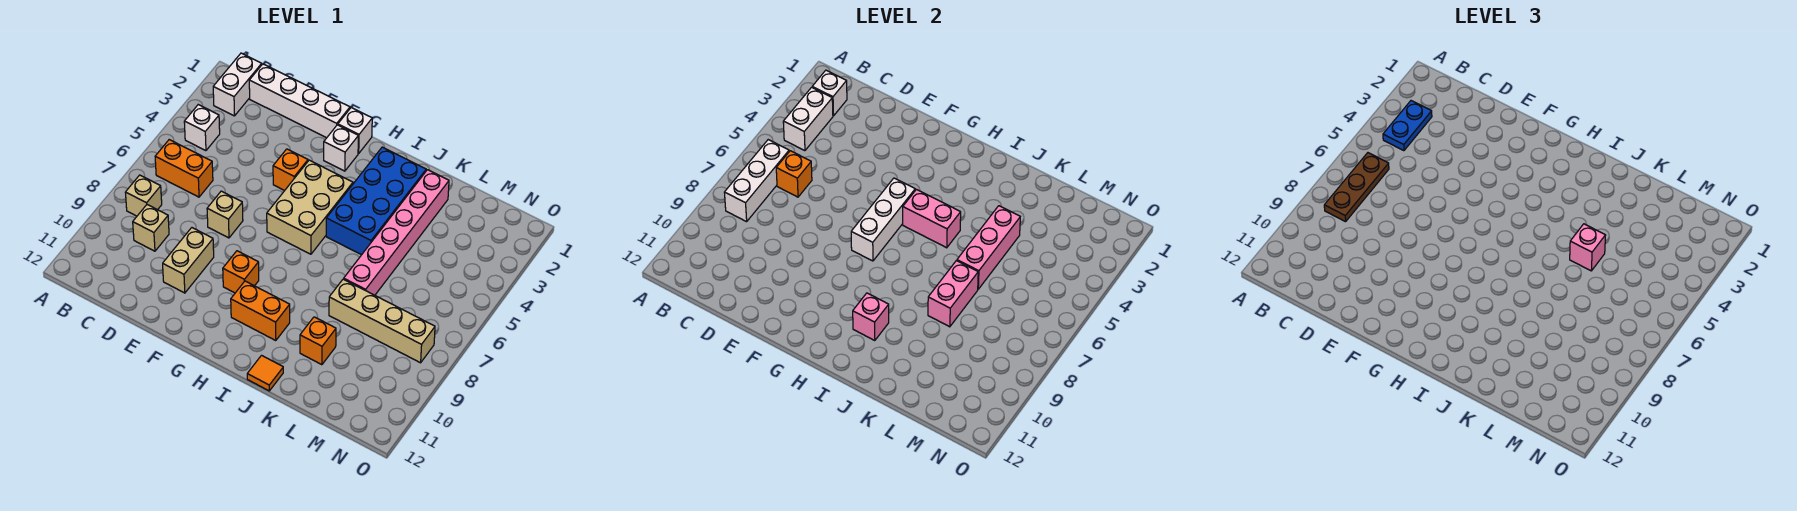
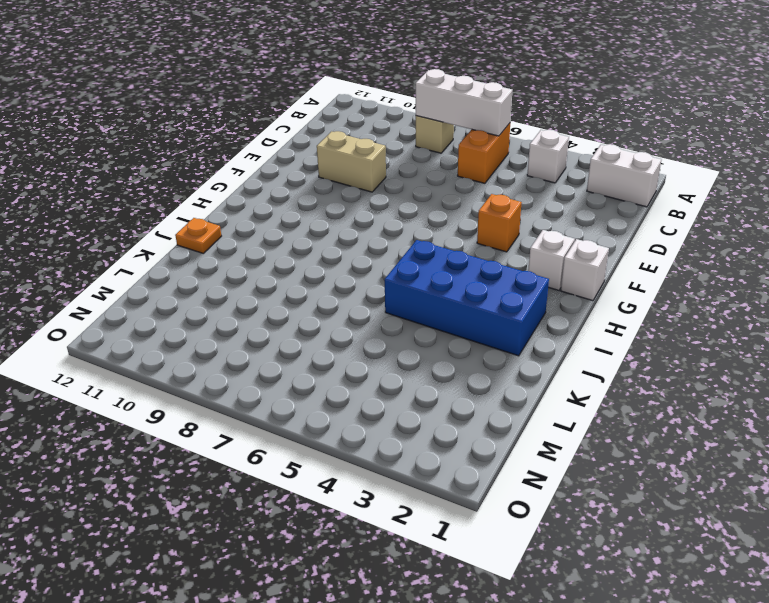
orange plate J12 level 1 -> orange tile J12 level 1
none -> white brick C1:F1 level 1
none -> tan brick C9 level 1
none -> tan brick E7 level 1
none -> tan brick G4:H6 level 1

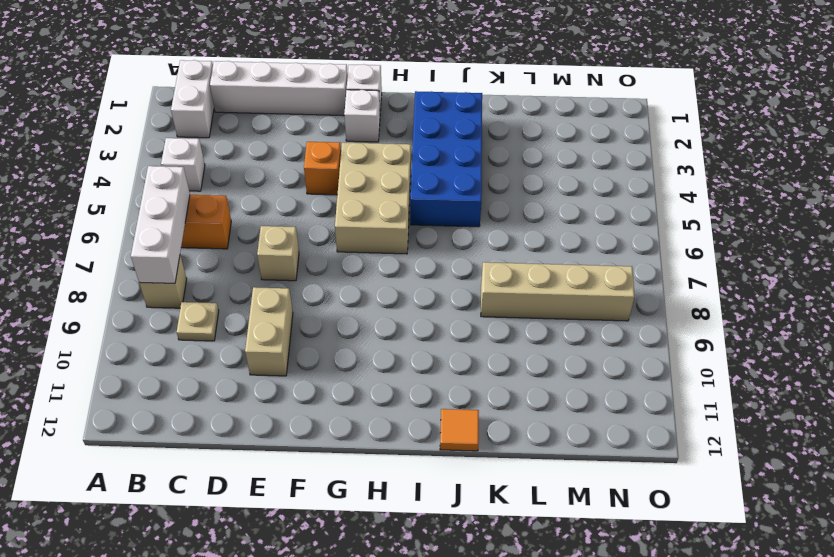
tan plate C9 level 1 -> tan brick C9 level 1
none -> orange brick G9 level 1
none -> orange brick H10:I10 level 1
none -> pink brick K2:K7 level 1
none -> orange brick K10 level 1

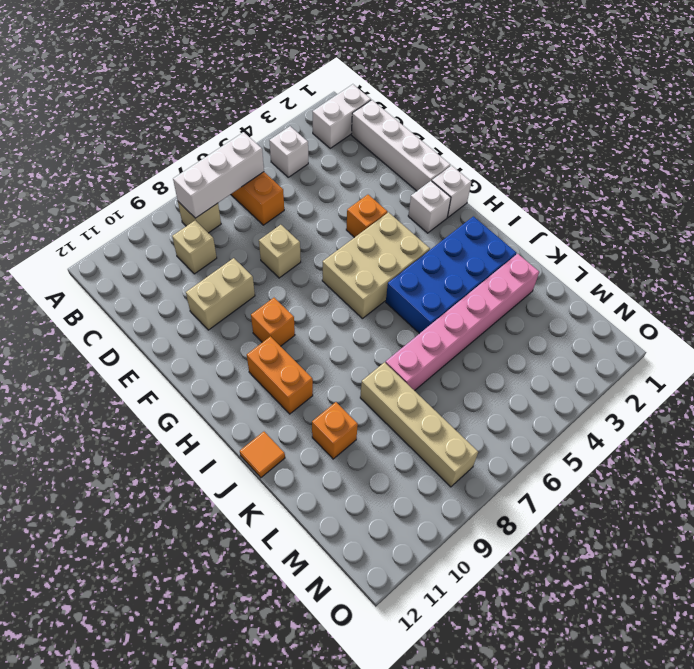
none -> white brick B2 level 2
none -> white brick B3:B4 level 2
none -> orange brick C6 level 2
none -> white brick G5:G7 level 2

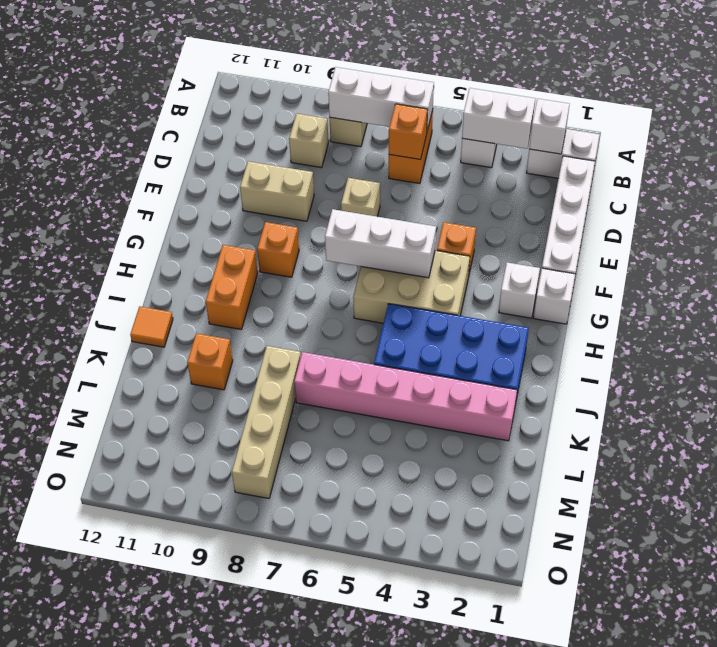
none -> pink brick H5:I5 level 2
none -> pink brick I10 level 2
none -> pink brick K4:K6 level 2
none -> pink brick K7:K8 level 2

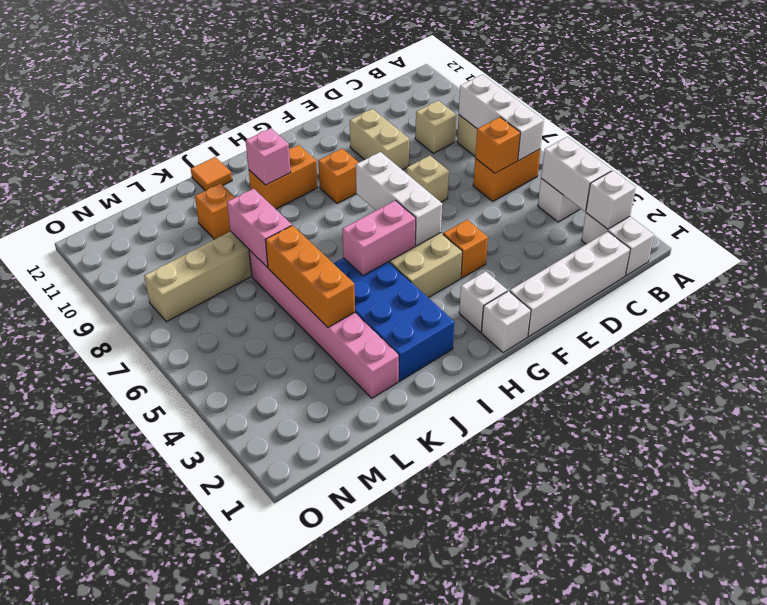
orange brick K4:K6 level 2 -> pink brick K4:K6 level 2
none -> blue plate B3:B4 level 3
none -> brown plate B6:B8 level 3
none -> pink brick K5 level 3

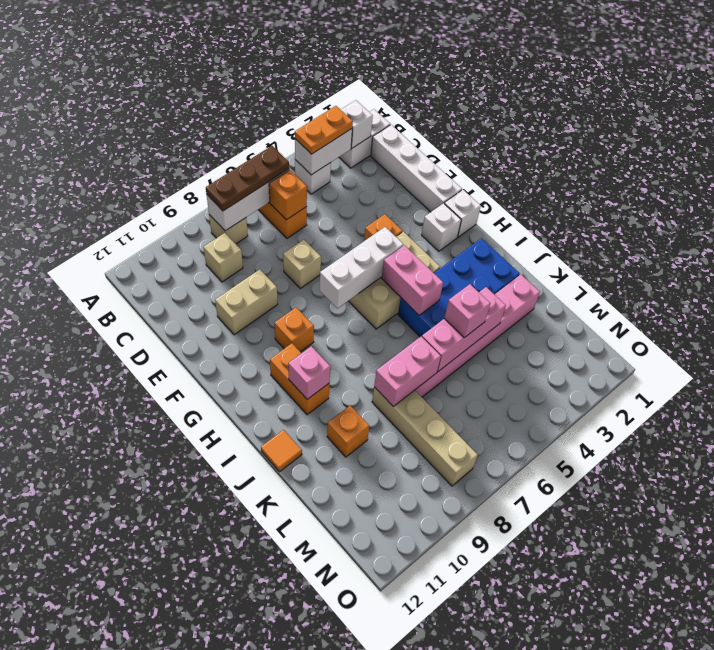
orange plate B3:B4 level 3 -> blue plate B3:B4 level 3

